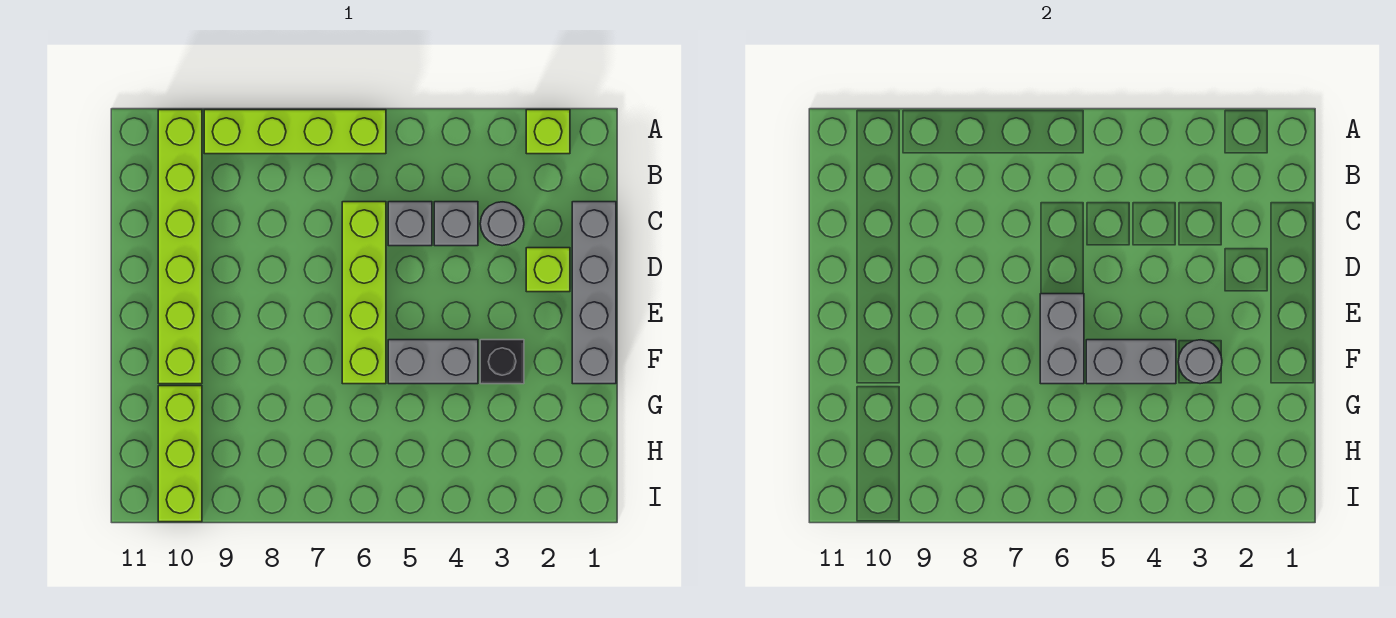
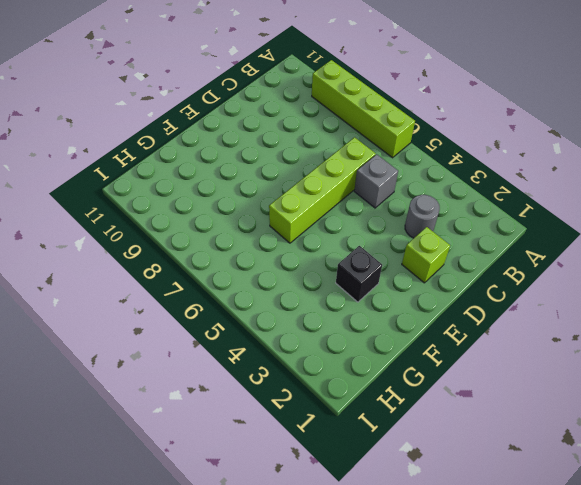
none -> lime brick A2 level 1
none -> lime brick A10:F10 level 1
none -> grey brick C1:F1 level 1

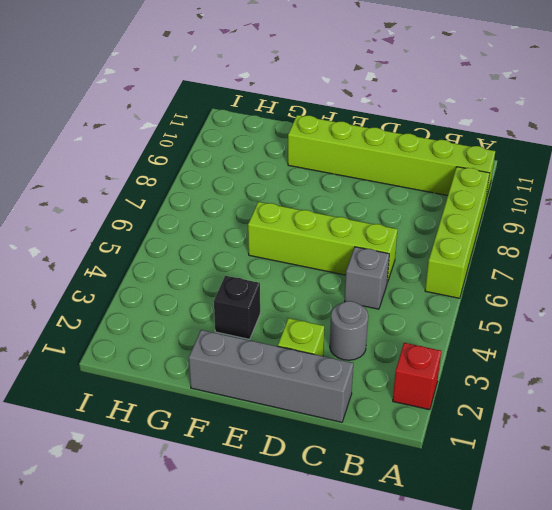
red brick A2 level 1 -> lime brick A2 level 1
none -> grey brick C4 level 1
none -> grey brick F4:F5 level 1
none -> lime brick G10:I10 level 1

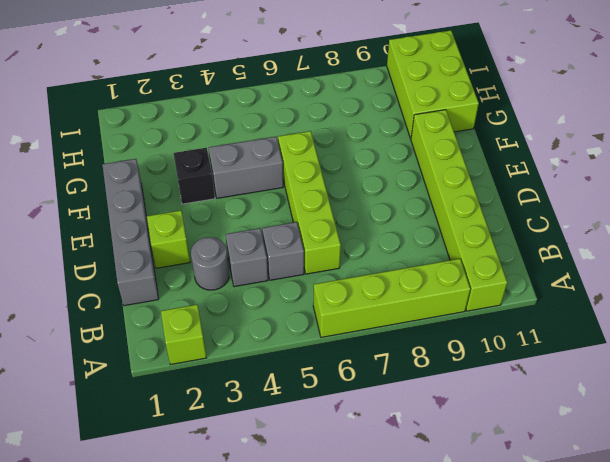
lime brick G10:I11 level 1 -> lime brick G10:I10 level 1
none -> grey brick E6:F6 level 2
none -> grey round brick F3 level 2
none -> grey brick F4:F5 level 2

